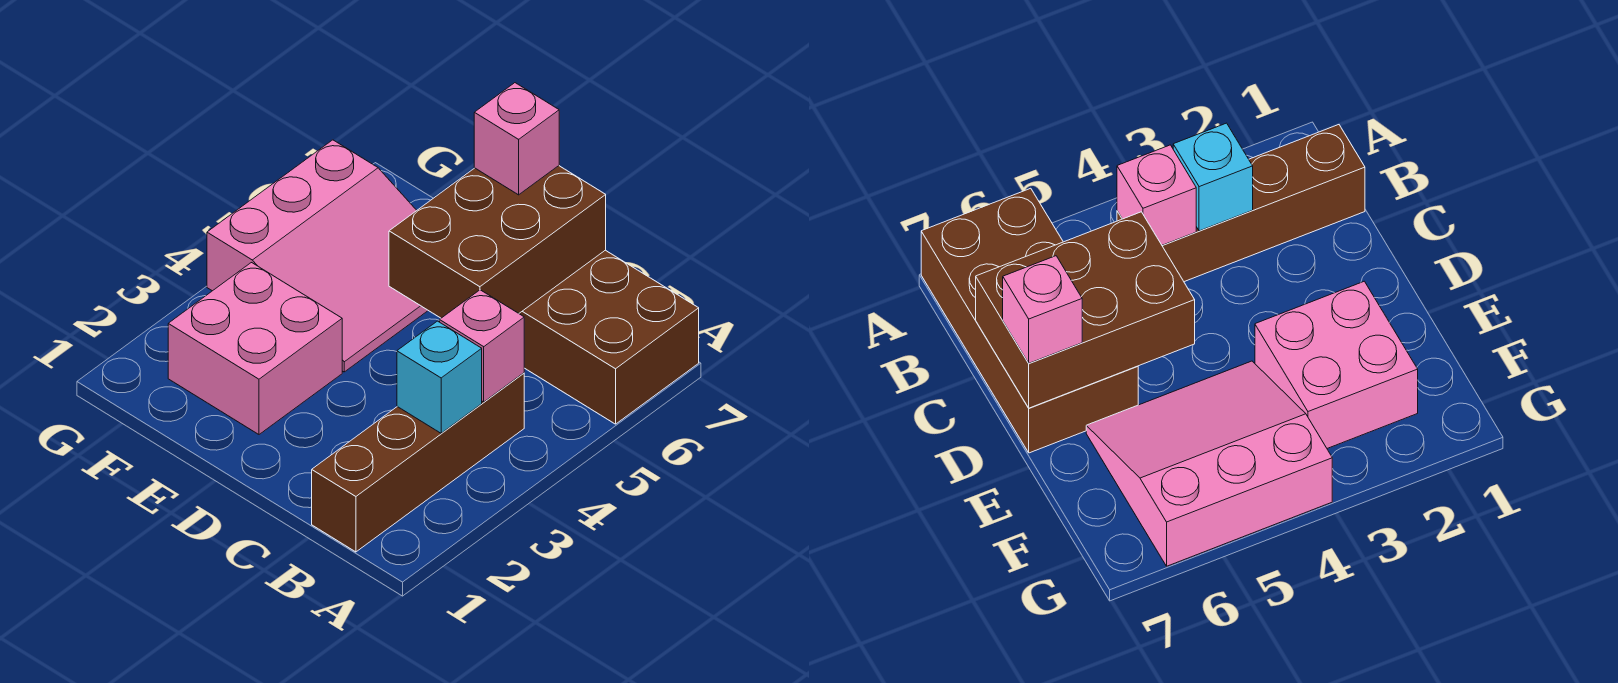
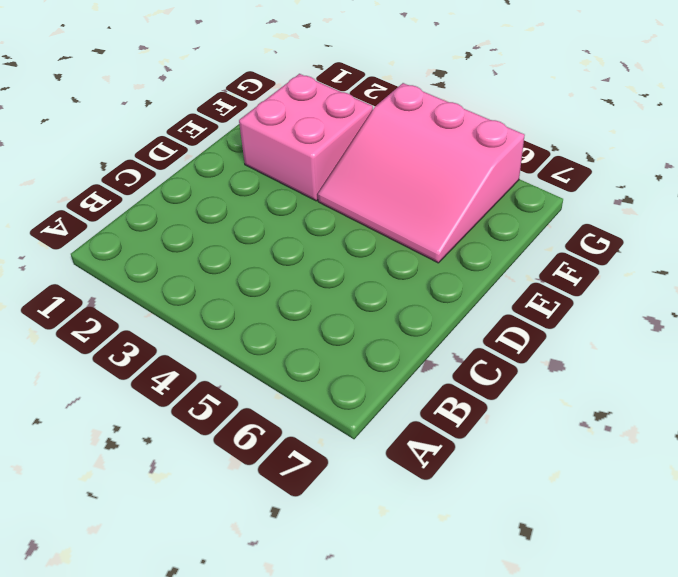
none -> brown brick A6:D7 level 1
none -> brown brick B1:B4 level 1

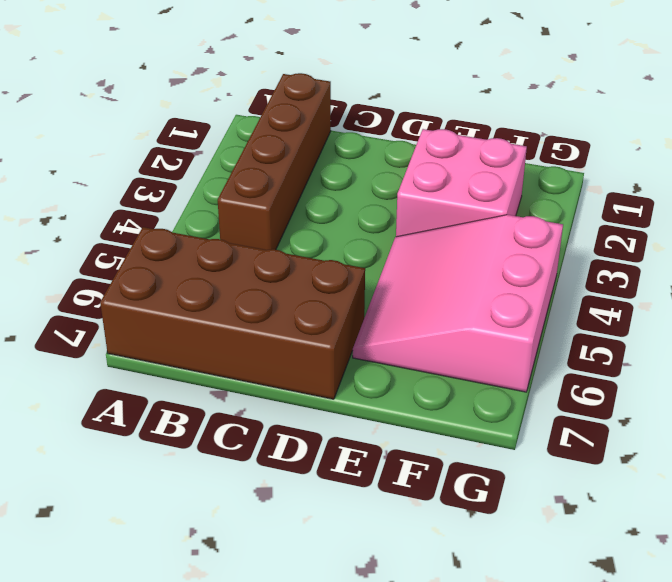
none -> cyan brick B3 level 2
none -> pink brick B4 level 2

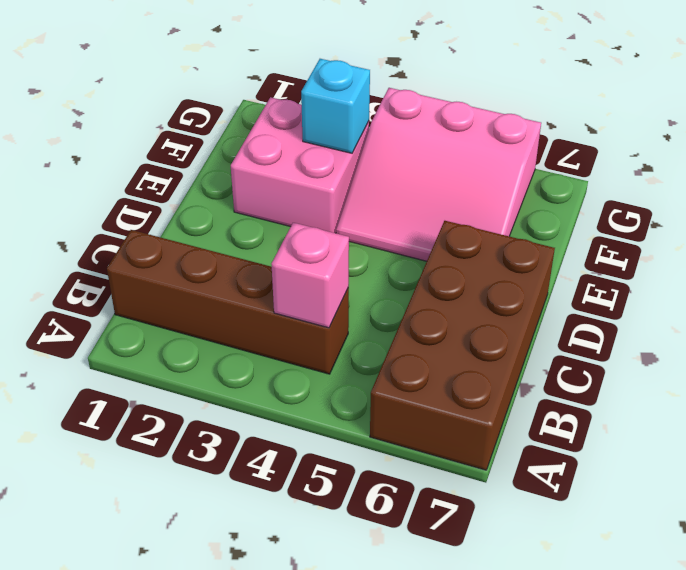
cyan brick F3 level 2 -> cyan brick B3 level 2
none -> brown brick C5:D7 level 2
none -> pink brick D7 level 3

